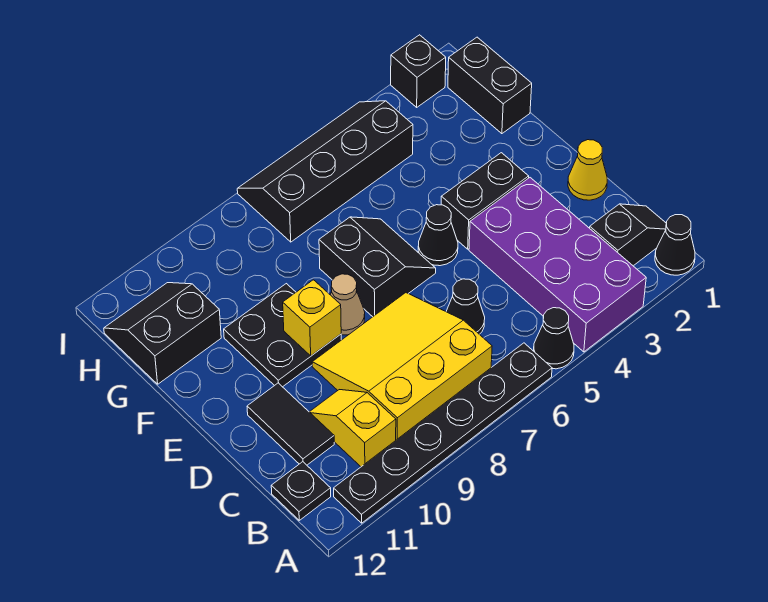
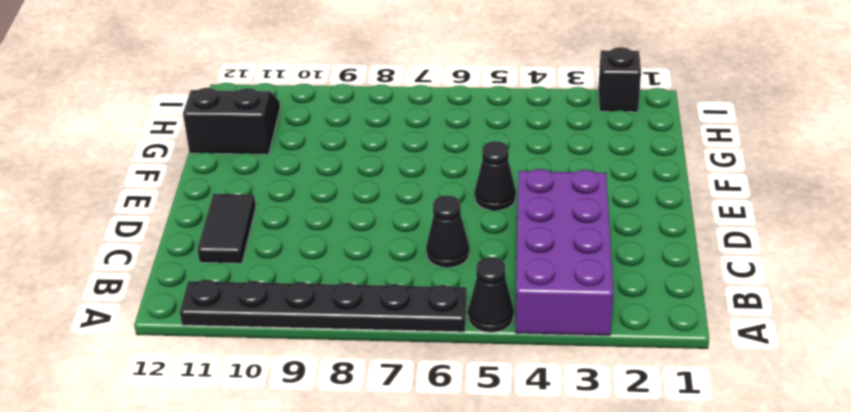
none -> black cone A1 level 1
none -> black slope B1:B2 level 1 top 2
none -> yellow slope B7:D9 level 1 top B

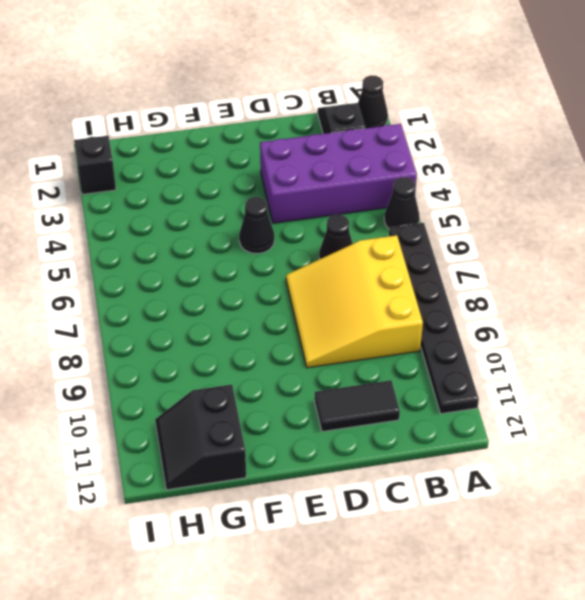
none -> yellow slope B10:C10 level 1 top B
none -> black plate B12 level 1
none -> yellow cone D1 level 1

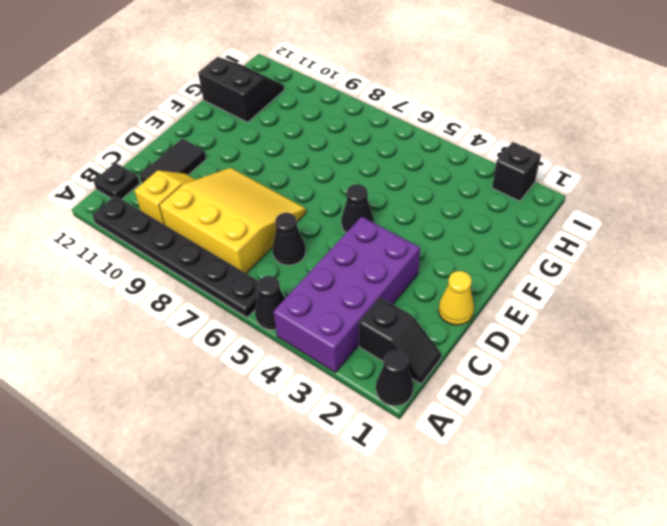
none -> black brick E3:E4 level 1
none -> black slope E6:F7 level 1 top 7
none -> tan cone E8 level 1

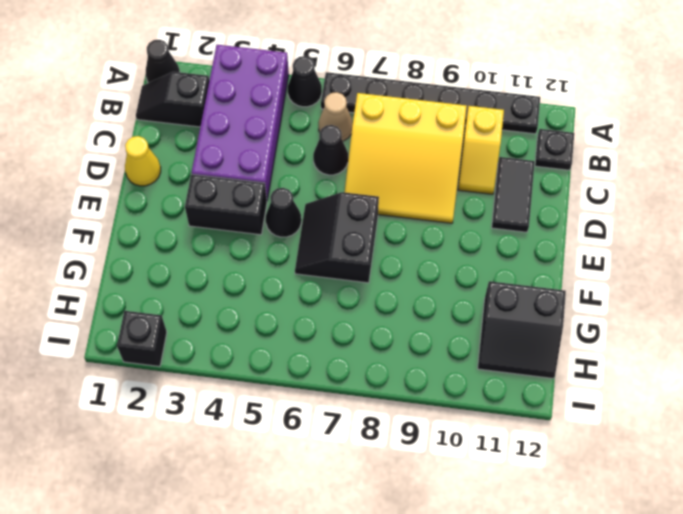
tan cone B6 level 1 -> tan cone E8 level 1
none -> black plate E9:F10 level 1
none -> black brick G1:H1 level 1
none -> black slope H4:I7 level 1 top H

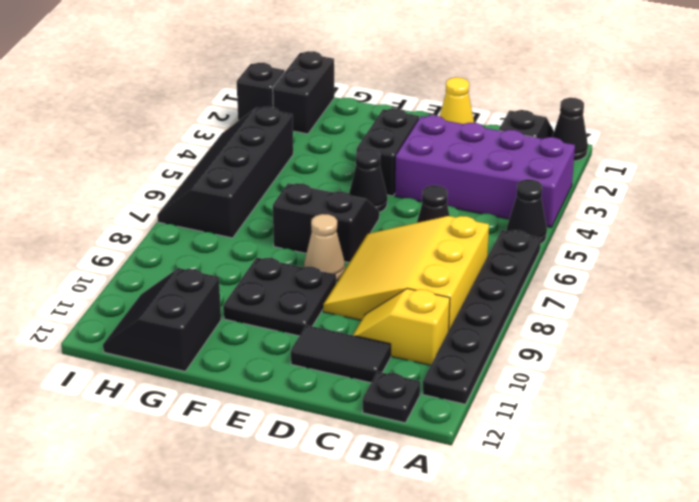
black brick H1:H2 level 1 -> black brick G1:H1 level 1
none -> yellow brick E9 level 2

